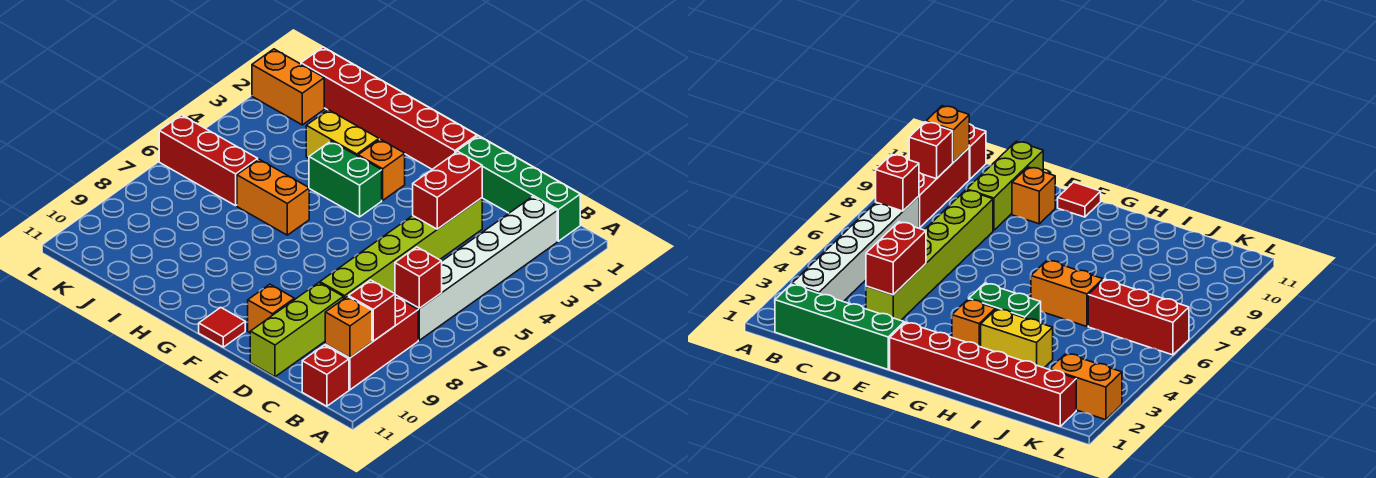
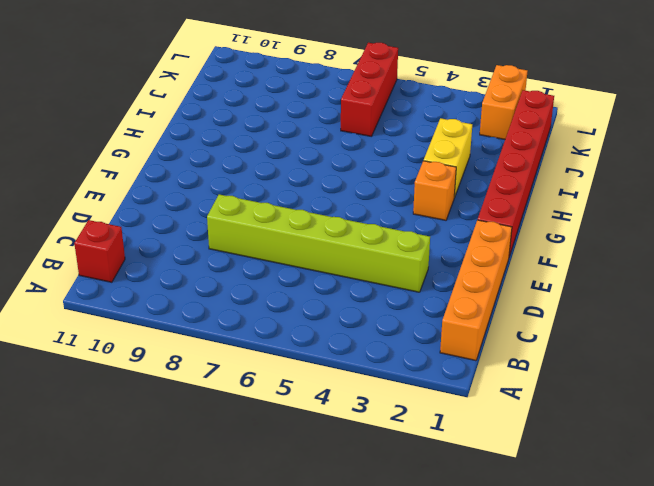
orange brick B1:E1 level 1 -> green brick B1:E1 level 1
none -> white brick B2:B7 level 1
none -> red brick B8:B10 level 1
none -> lime brick D9:D11 level 1

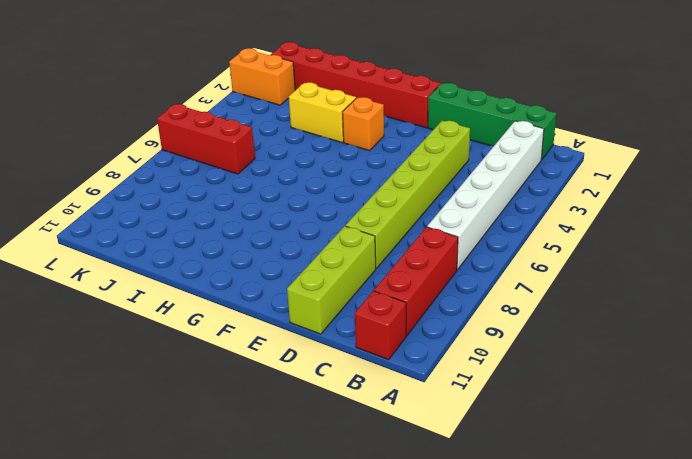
none -> orange brick E10 level 1
none -> red tile F11 level 1
none -> green brick G4:H4 level 1

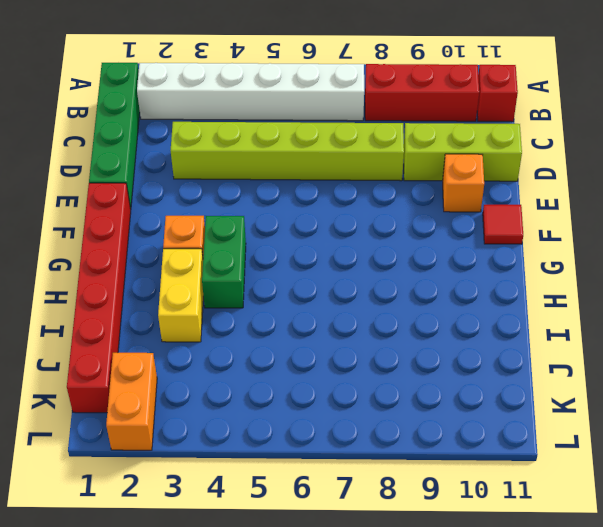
none -> orange brick H6:I6 level 1
none -> red brick J6:L6 level 1
none -> red brick B7 level 2

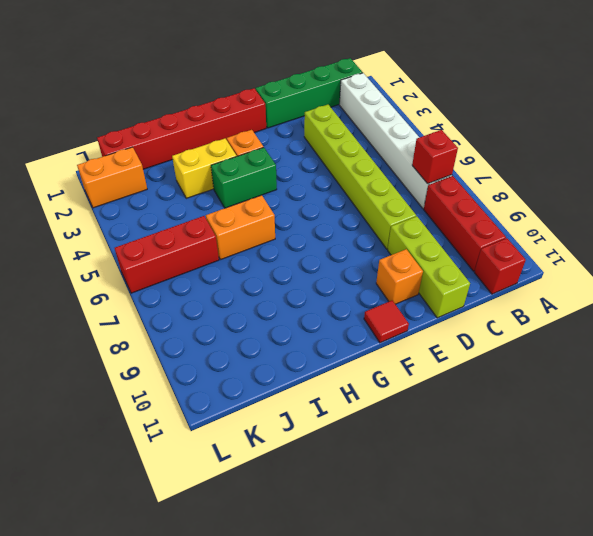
none -> red brick B9 level 2
none -> orange brick B10 level 2
none -> red brick D3:D4 level 2

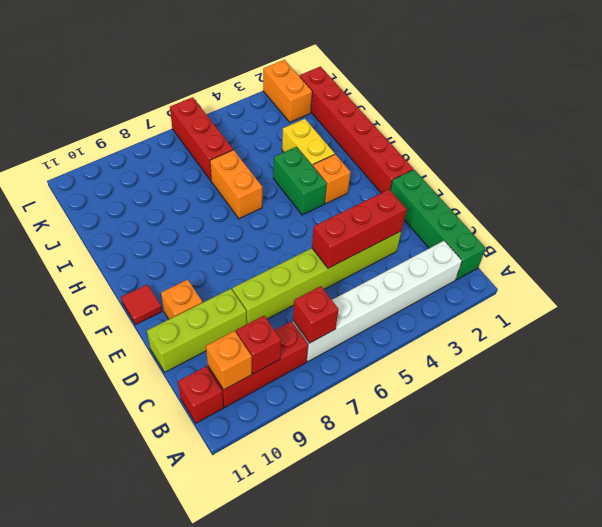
red brick D3:D5 level 2 -> red brick D3:D4 level 2

